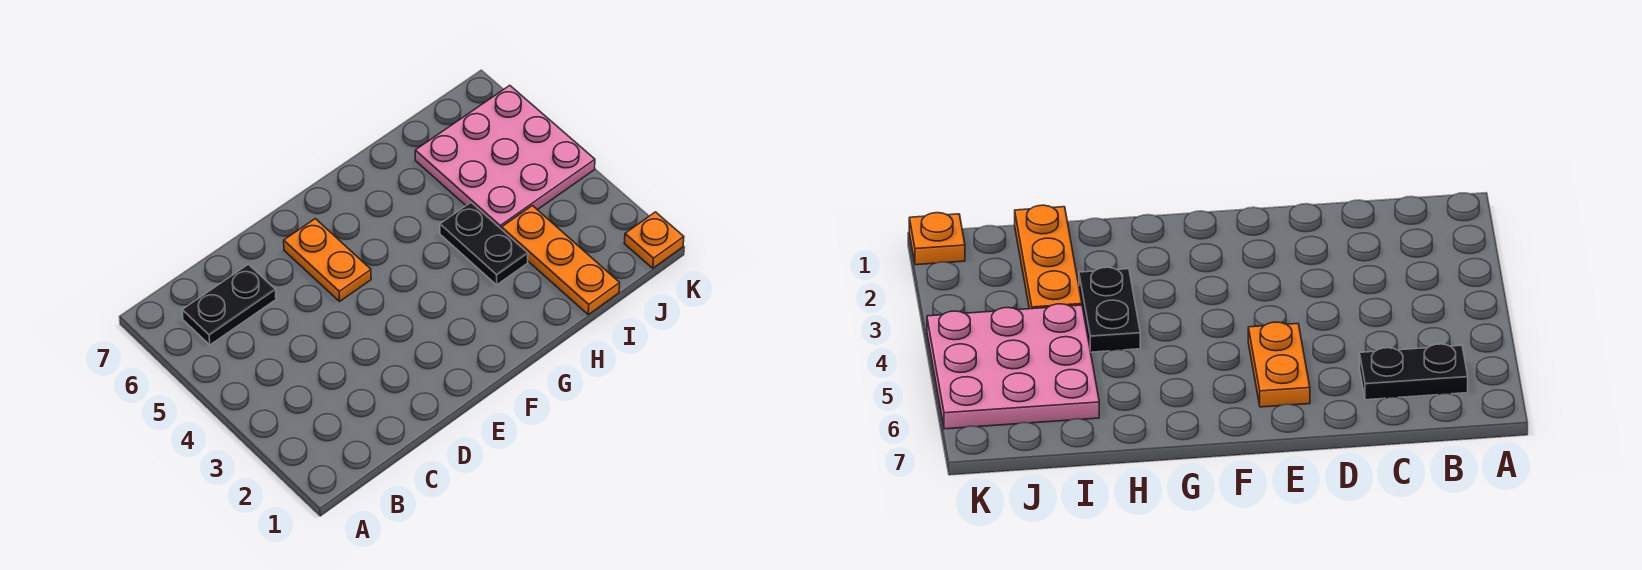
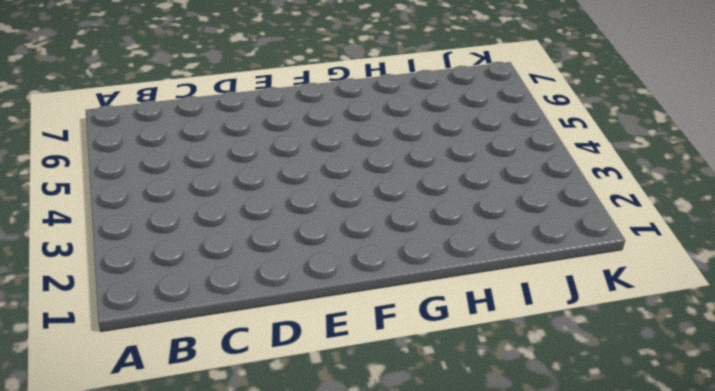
none -> black plate B6:C6 level 1
none -> orange plate E5:E6 level 1

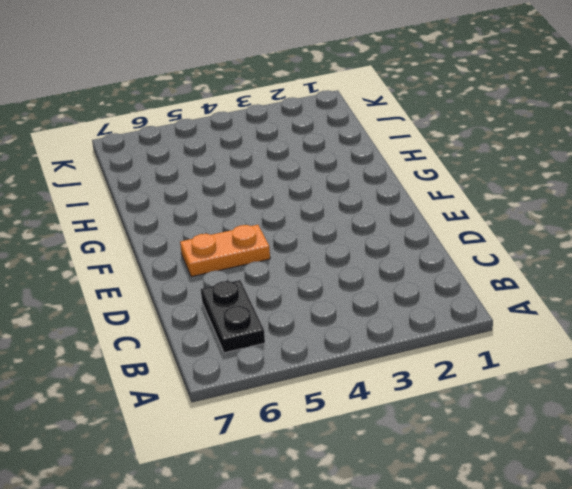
none -> black plate H3:H4 level 1
none -> orange plate I1:I3 level 1

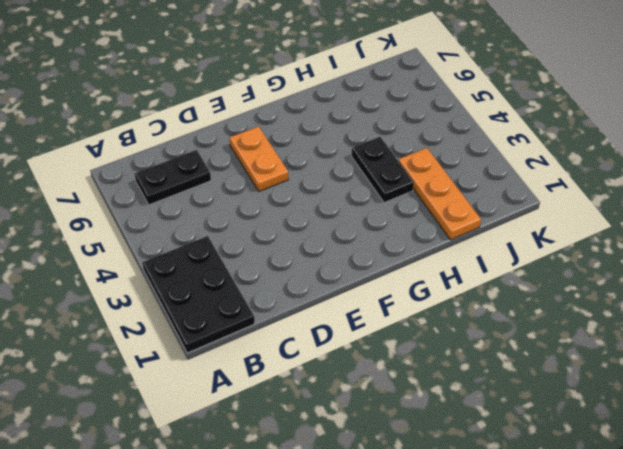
black plate A1:B3 level 1 -> none
none -> pink plate I4:K6 level 1
none -> orange plate K1 level 1

